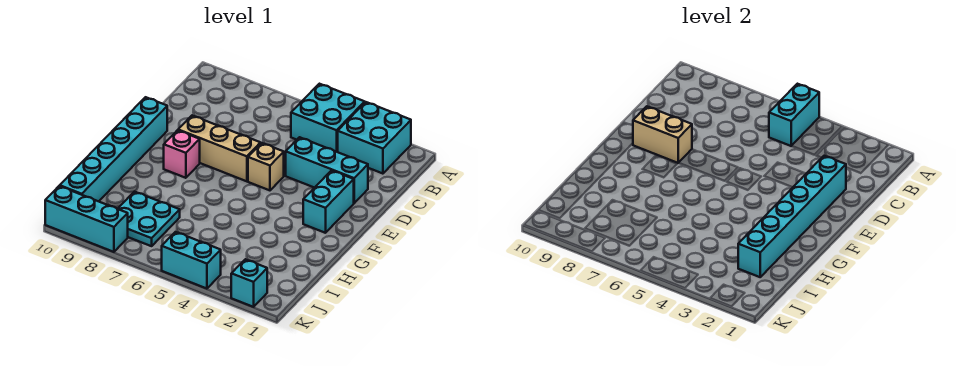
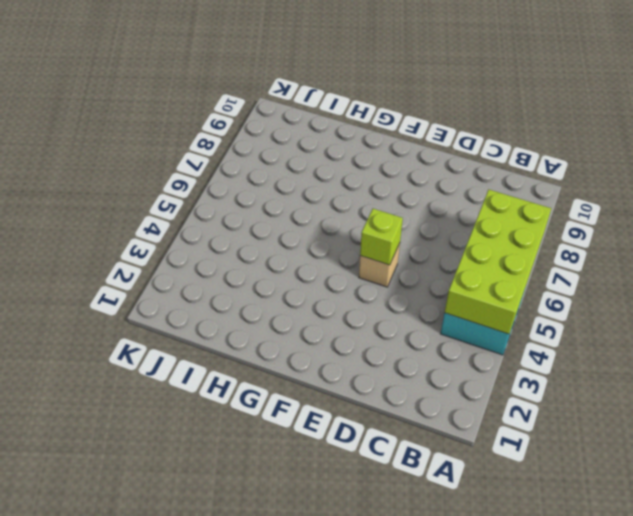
lime brick A4:B7 level 2 -> cyan brick A5:B5 level 2
lime brick E5 level 2 -> none
none -> cyan brick A2:B3 level 1
none -> cyan brick D2:D4 level 1
none -> cyan brick E2:F2 level 1

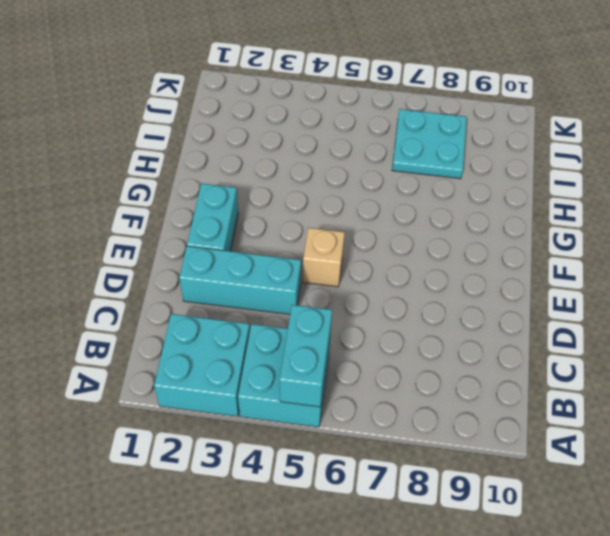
none -> tan brick E6:E8 level 1
none -> cyan brick E10:J10 level 1
none -> pink brick F8 level 1

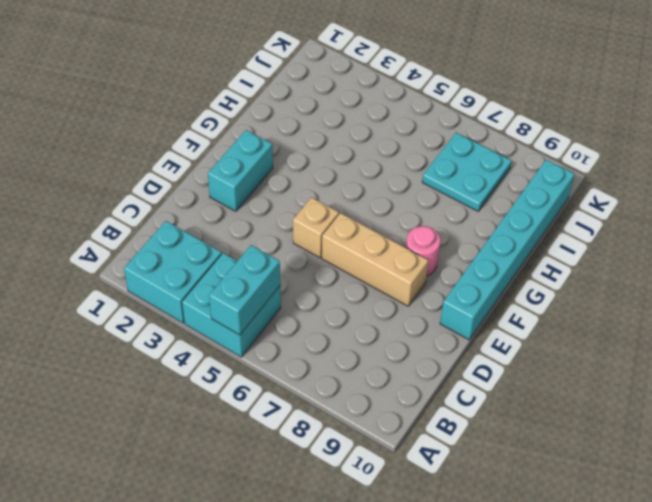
pink round brick F8 level 1 -> pink brick F8 level 1
none -> cyan brick D2:D4 level 1
none -> cyan brick K2 level 1
none -> cyan brick K4:K5 level 1

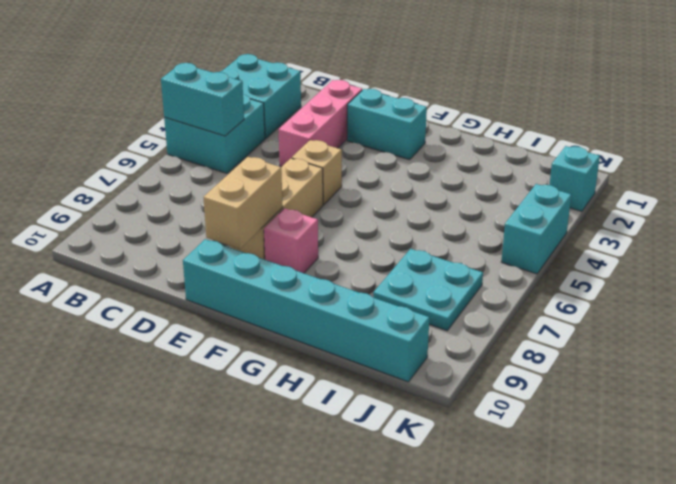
pink brick D2:D4 level 1 -> cyan brick D2:D4 level 1
none -> cyan brick K8:K10 level 1
none -> cyan brick D2:I2 level 2

